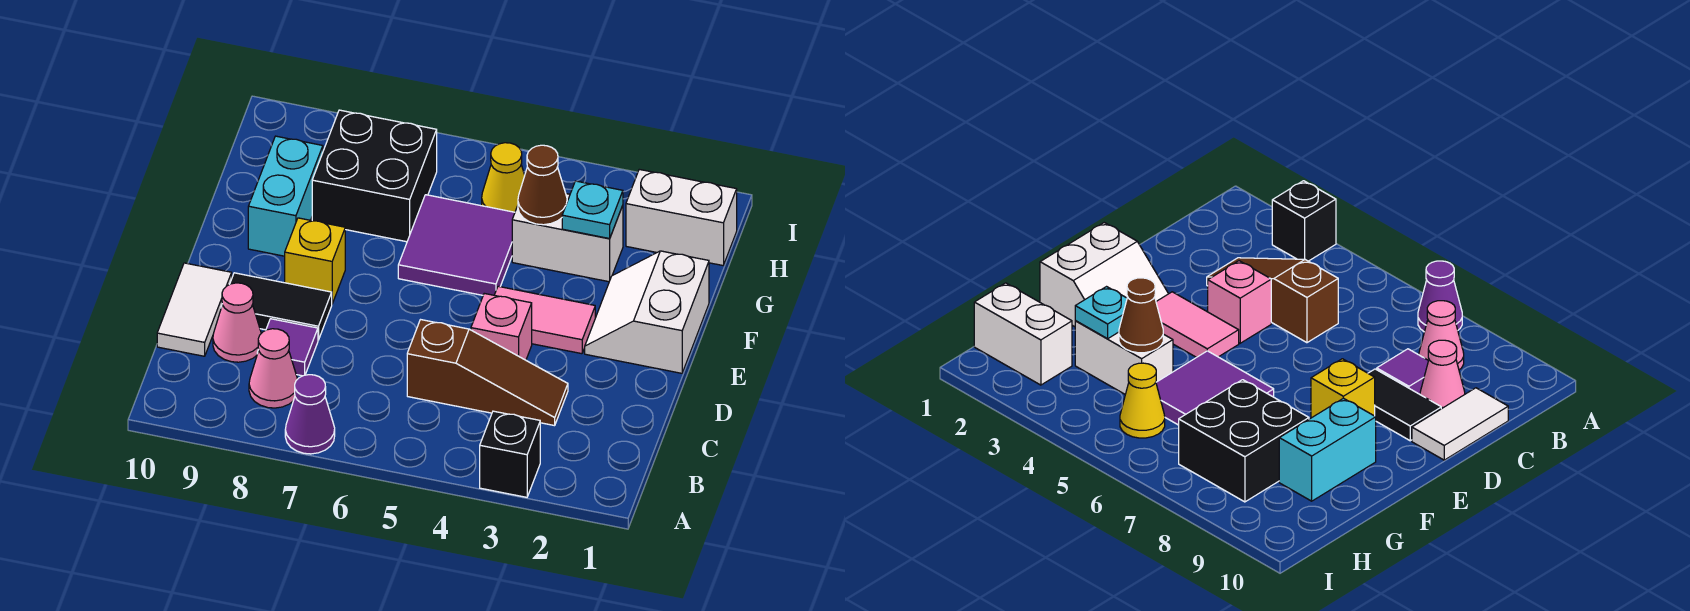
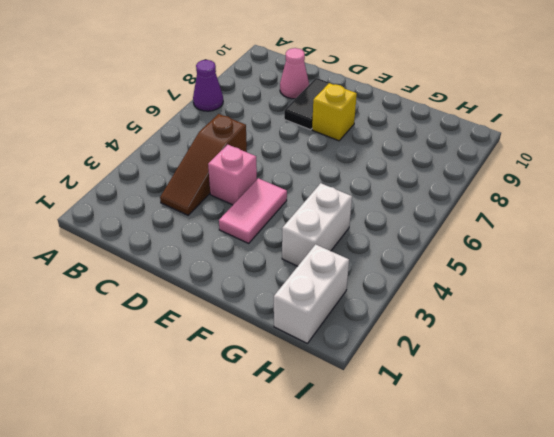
none -> black brick A3 level 1
none -> pink cone B8 level 1
none -> purple tile C8 level 1

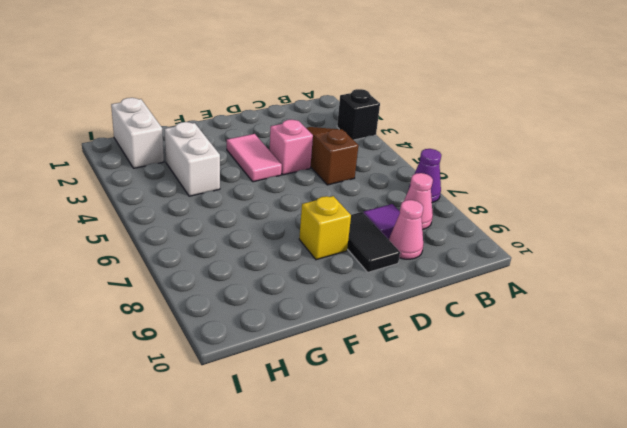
none -> white tile C10:D10 level 1
none -> white slope E1:F2 level 1 top 1
none -> purple tile F5:G6 level 1

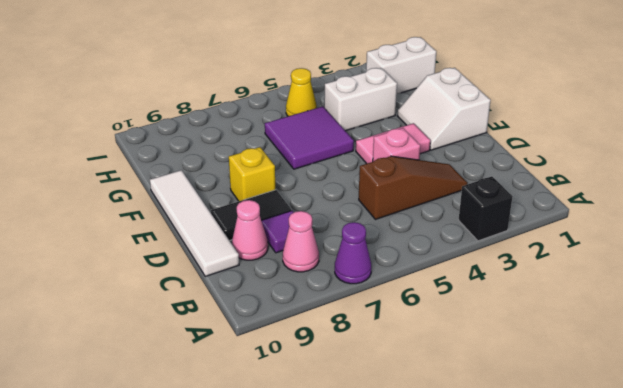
white tile C10:F10 level 1 -> white tile C10:D10 level 1
none -> cyan brick F9:G9 level 1
none -> black brick G7:H8 level 1
none -> cyan plate G3 level 2

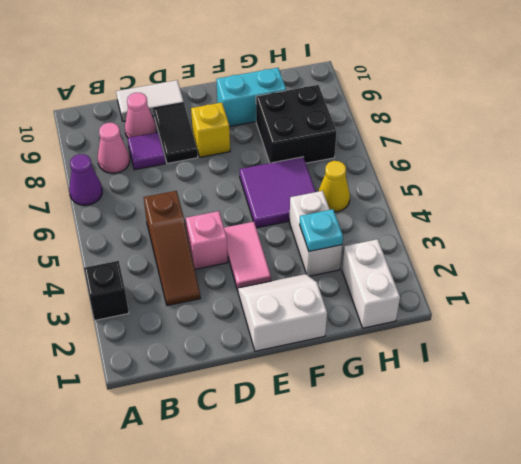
none -> brown cone G4 level 2

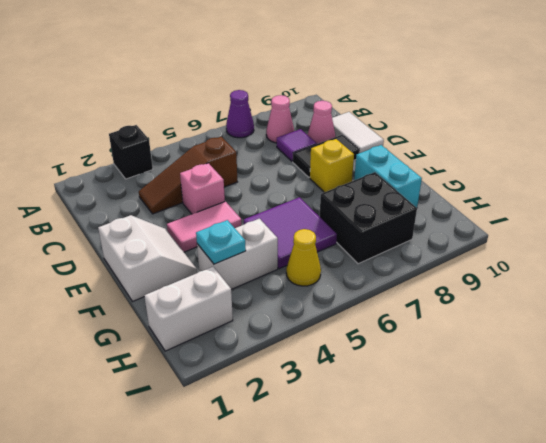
none -> brown cone G4 level 2

